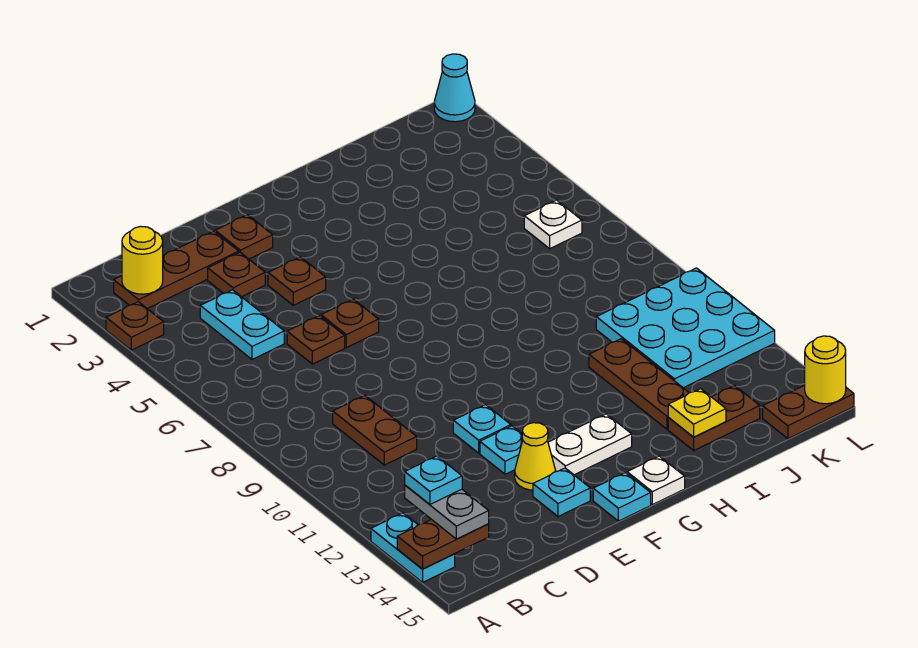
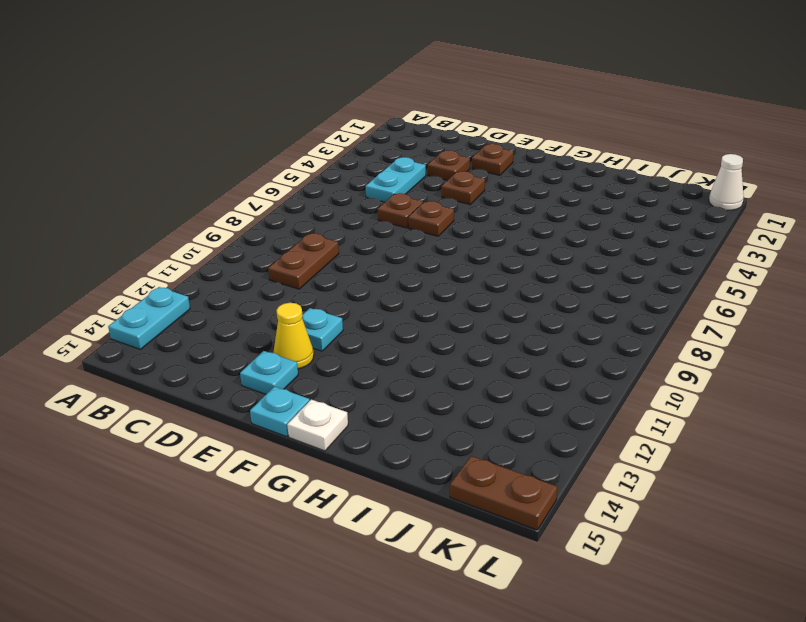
white cone L1 level 1 -> cyan cone L1 level 1
none -> brown plate A3 level 1
none -> brown plate B2:D2 level 1
none -> cyan plate E11 level 1

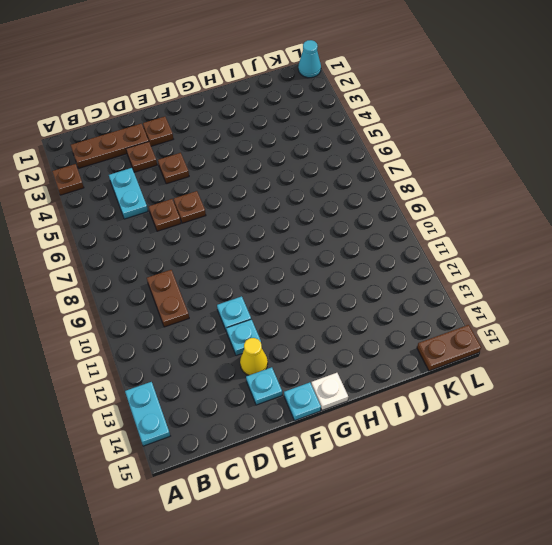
none -> white plate F13:G13 level 1
none -> brown plate I11:I13 level 1
none -> brown plate I14:J14 level 1

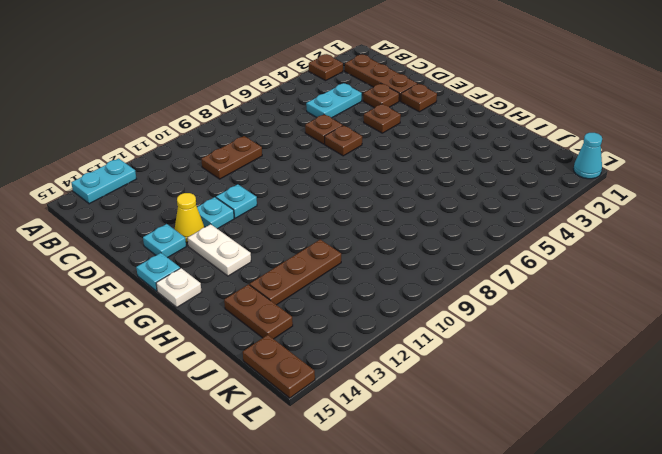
none -> cyan plate J10:L12 level 1
none -> white plate K6 level 1
none -> brown plate A14:B14 level 2

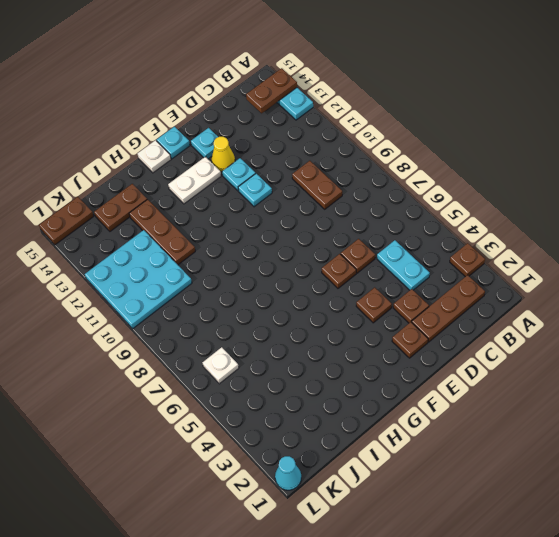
none -> yellow round brick B2 level 2
none -> yellow plate I14 level 2
none -> yellow round brick L15 level 2

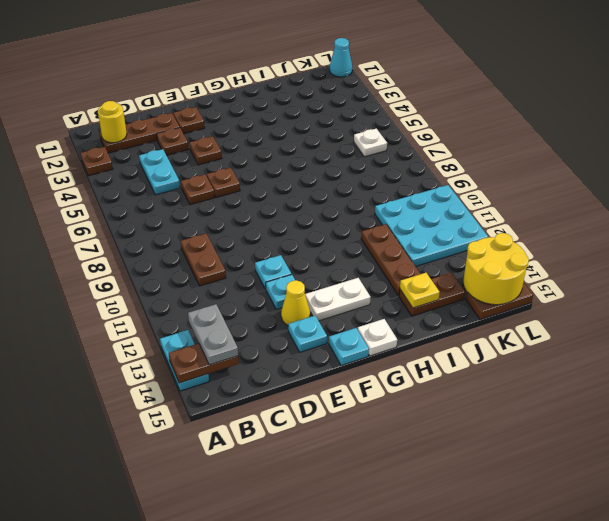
yellow round brick K14:L15 level 2 -> yellow round brick L15 level 2
none -> cyan plate B13 level 4

